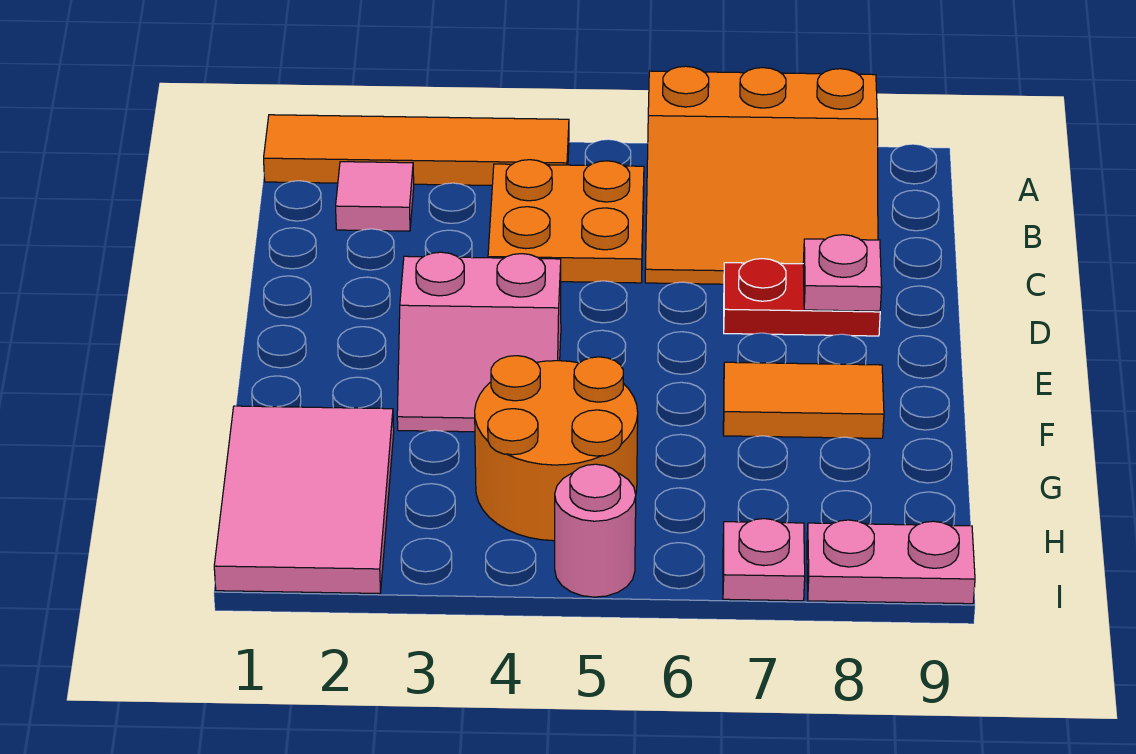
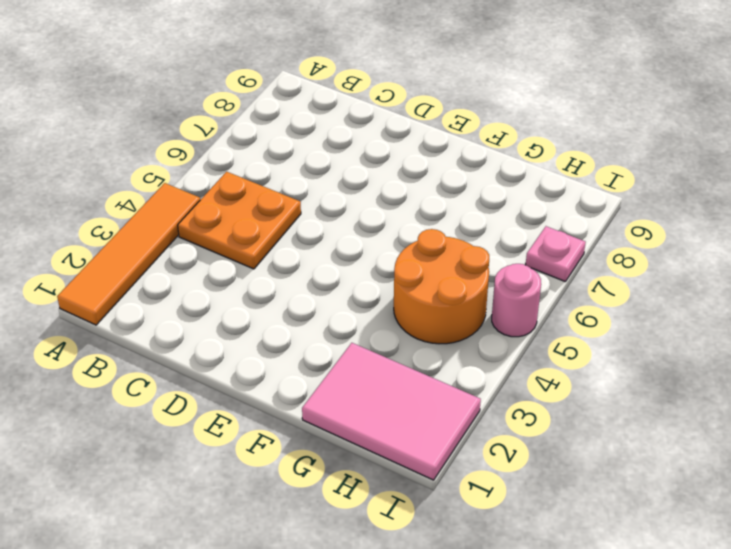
none -> orange slope A6:C8 level 1 top A
none -> pink tile B2 level 1
none -> red plate D7:D8 level 1

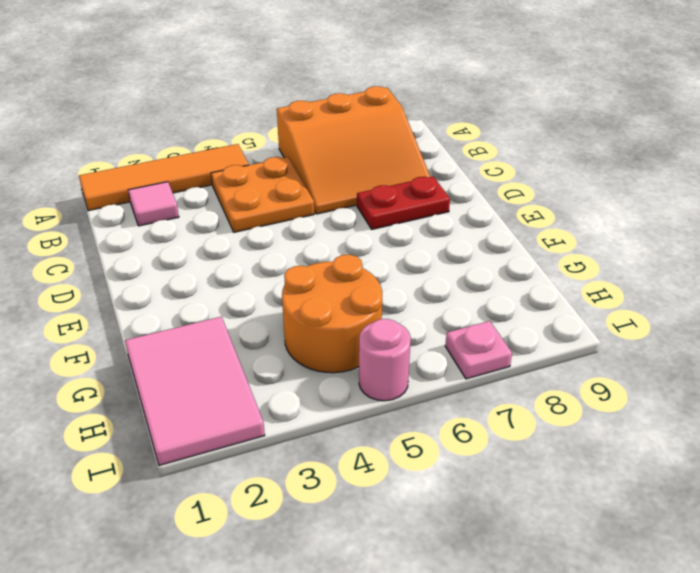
none -> pink slope E3:F4 level 1 top E
none -> orange tile F7:F8 level 1
none -> pink plate I8:I9 level 1

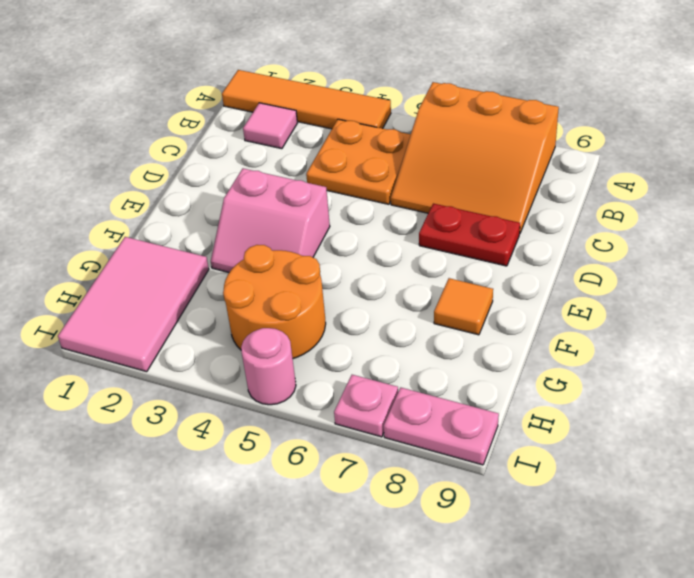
orange tile F8 level 1 -> orange tile F7:F8 level 1
none -> pink plate D8 level 2

